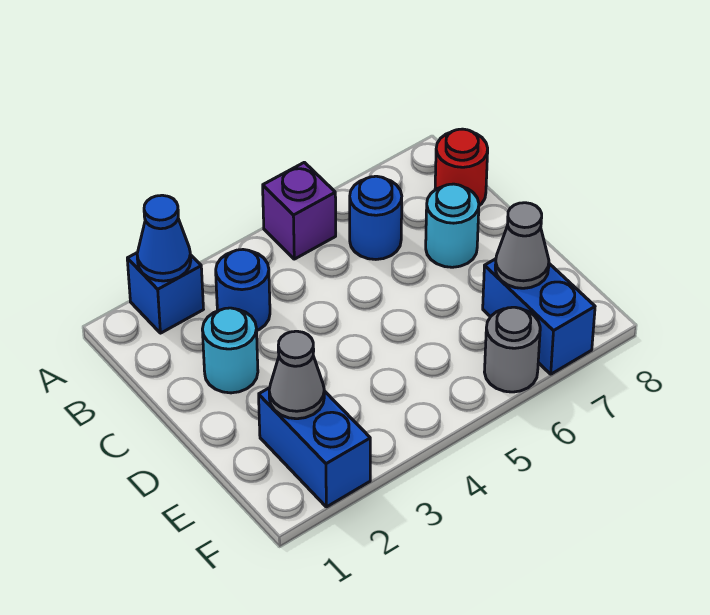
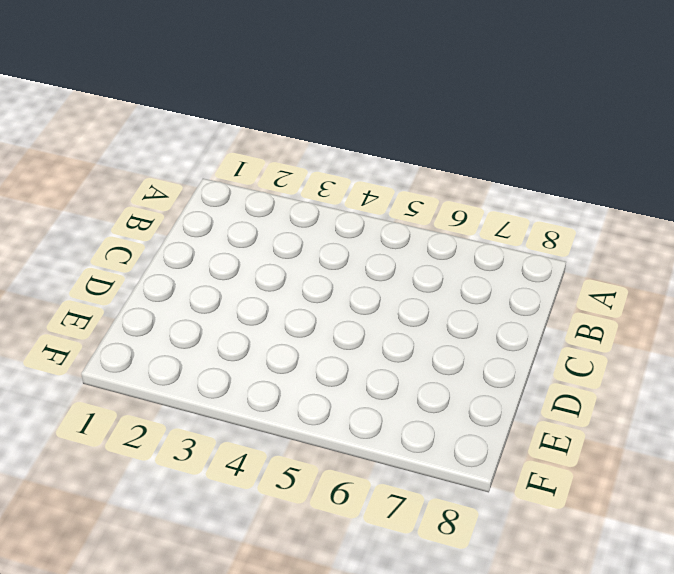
none -> blue brick A2 level 1
none -> purple brick A5 level 1
none -> blue round brick B3 level 1

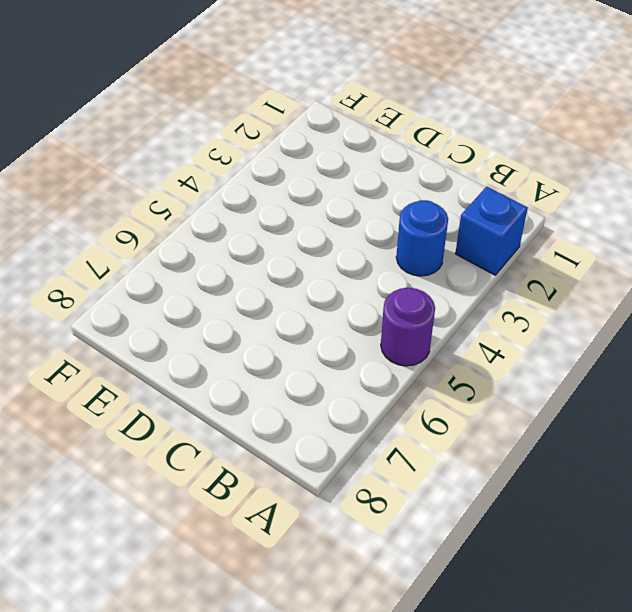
purple round brick A5 level 1 -> purple brick A5 level 1
none -> blue round brick B6 level 1
none -> red round brick B8 level 1
none -> cyan round brick C2 level 1

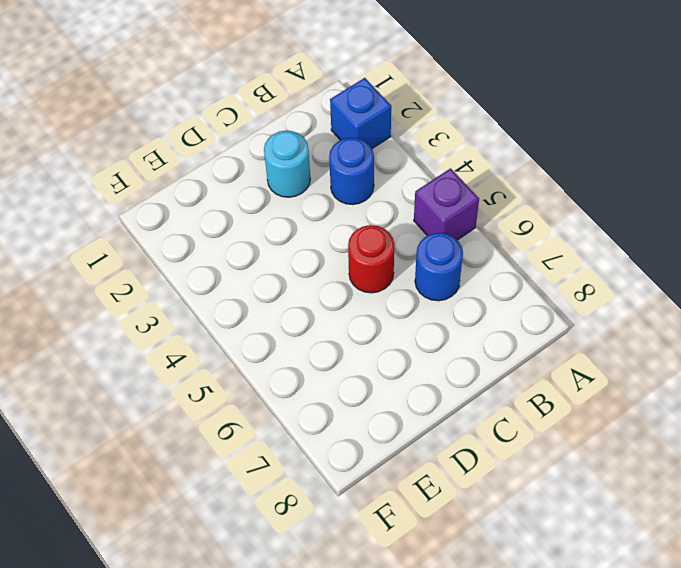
red round brick C5 level 1 -> red round brick B8 level 1
none -> cyan round brick C7 level 1
none -> blue brick E2:F2 level 1
none -> blue brick E7:F7 level 1

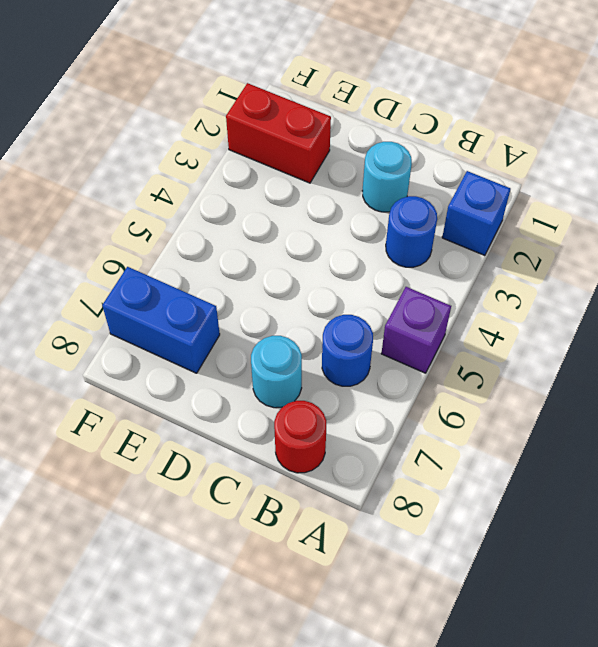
red brick E2:F2 level 1 -> blue brick E2:F2 level 1
none -> grey round brick F6 level 1
none -> blue cone A2 level 2
none -> grey cone E2 level 2

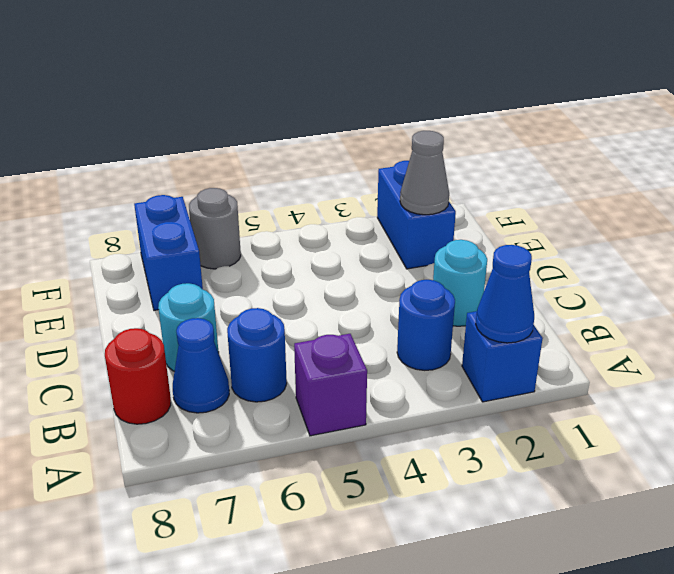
blue cone B7 level 1 -> none
none -> grey cone E7 level 2

